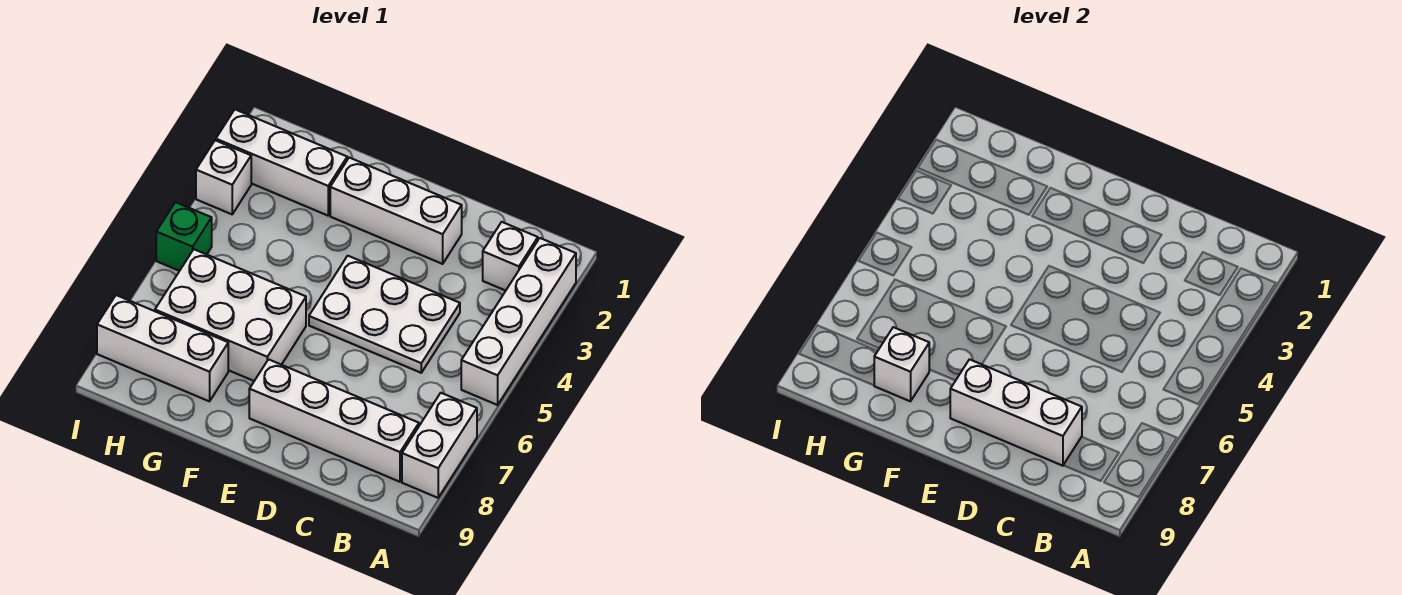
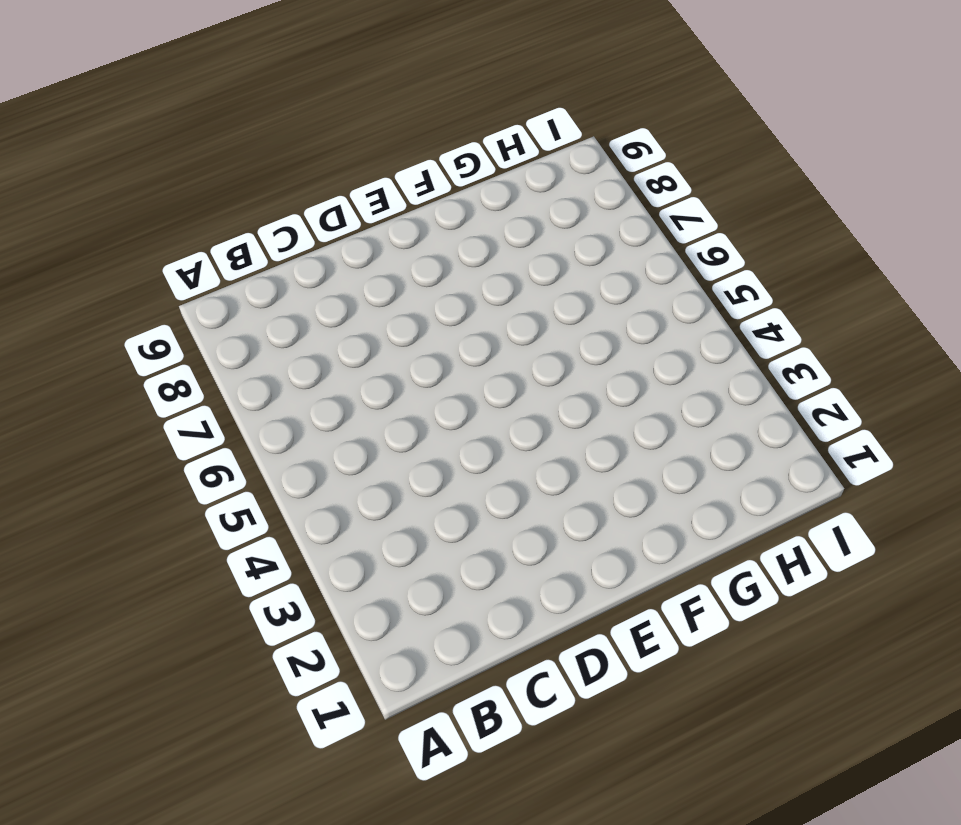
none -> white brick A2:A5 level 1
none -> white brick A7:A8 level 1
none -> white brick B2 level 1

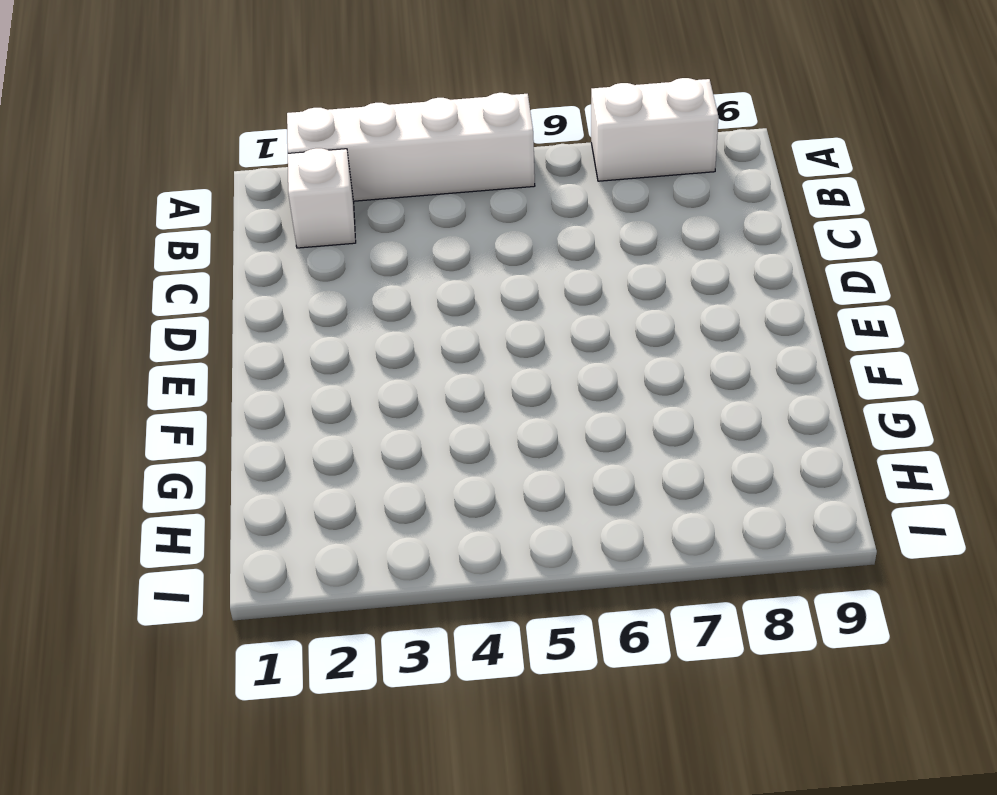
none -> white brick B8:E8 level 1
none -> white plate C4:E5 level 1
none -> white brick D2:F2 level 1

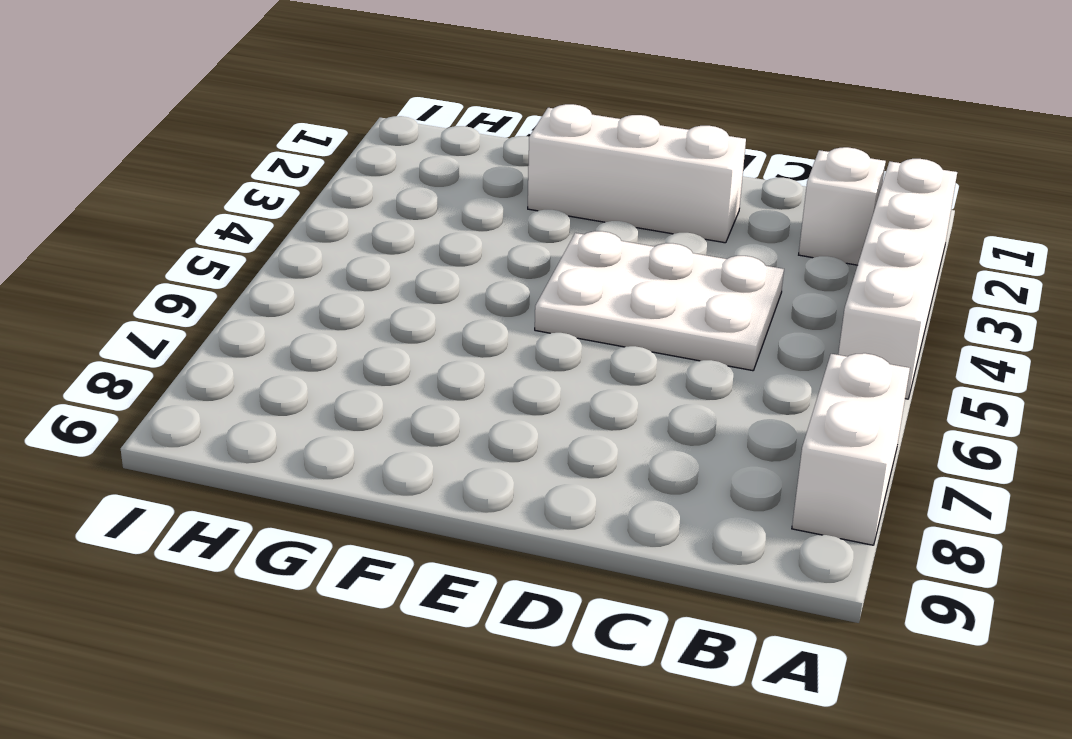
none -> white brick B8:E8 level 1
none -> white brick F6:H7 level 1
none -> white brick G2:I2 level 1

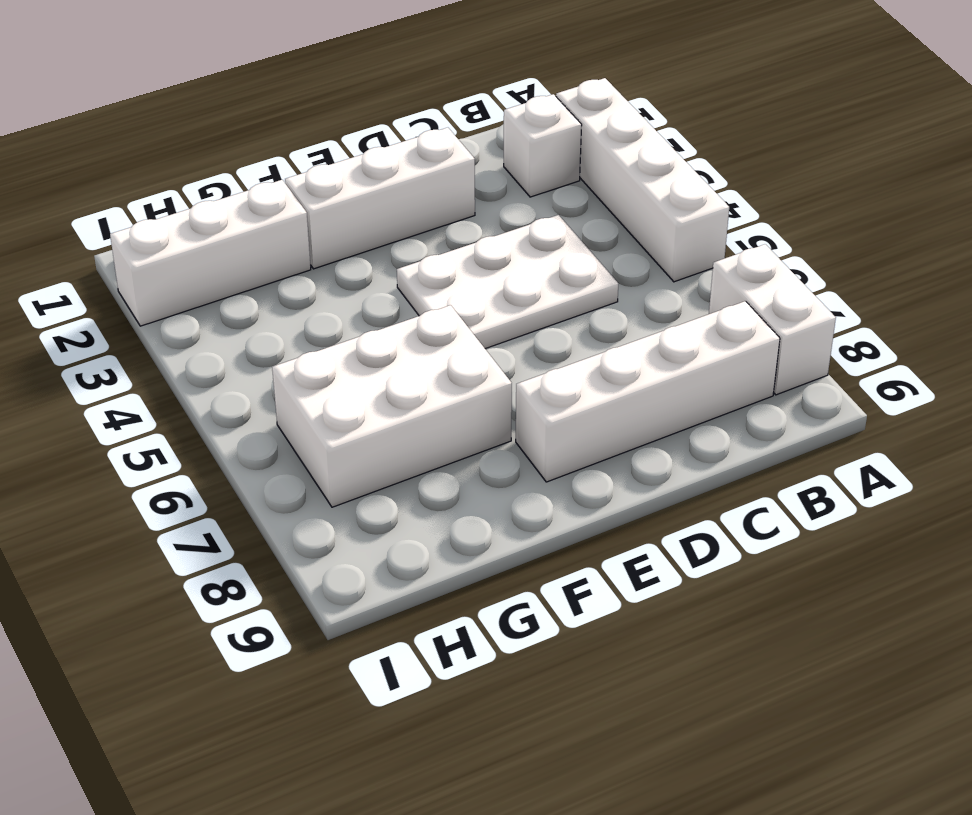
none -> white brick G8:I8 level 1
none -> white brick I3 level 1
none -> green brick I5 level 1

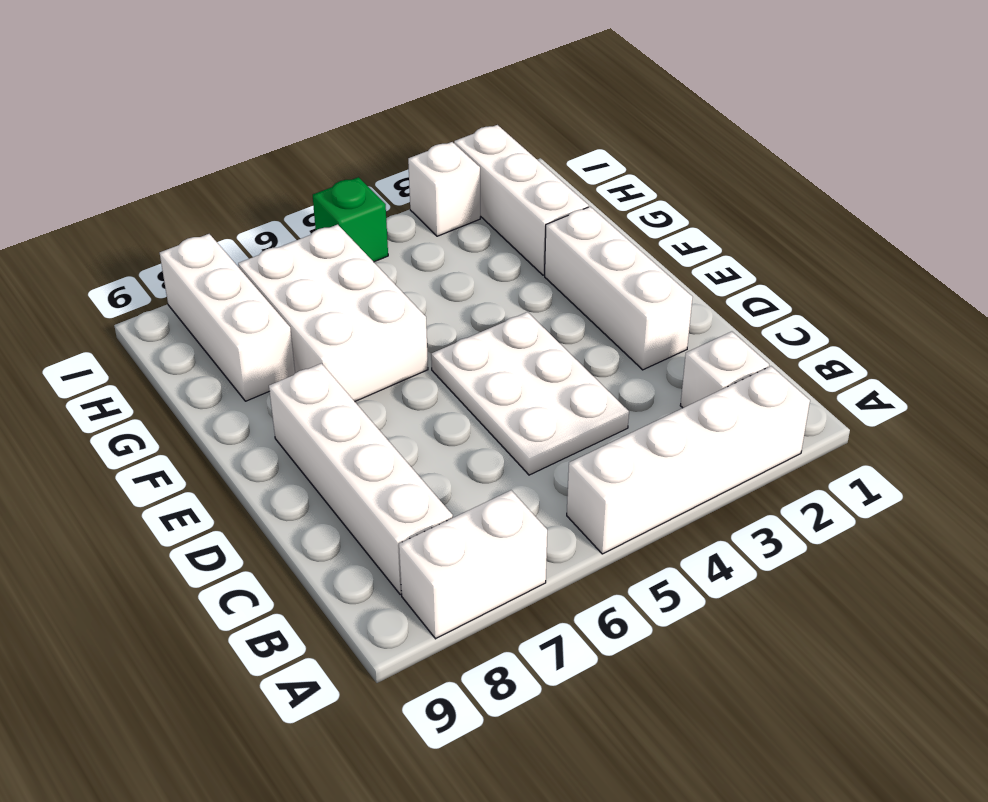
none -> white brick C8:E8 level 2
none -> white brick G8 level 2

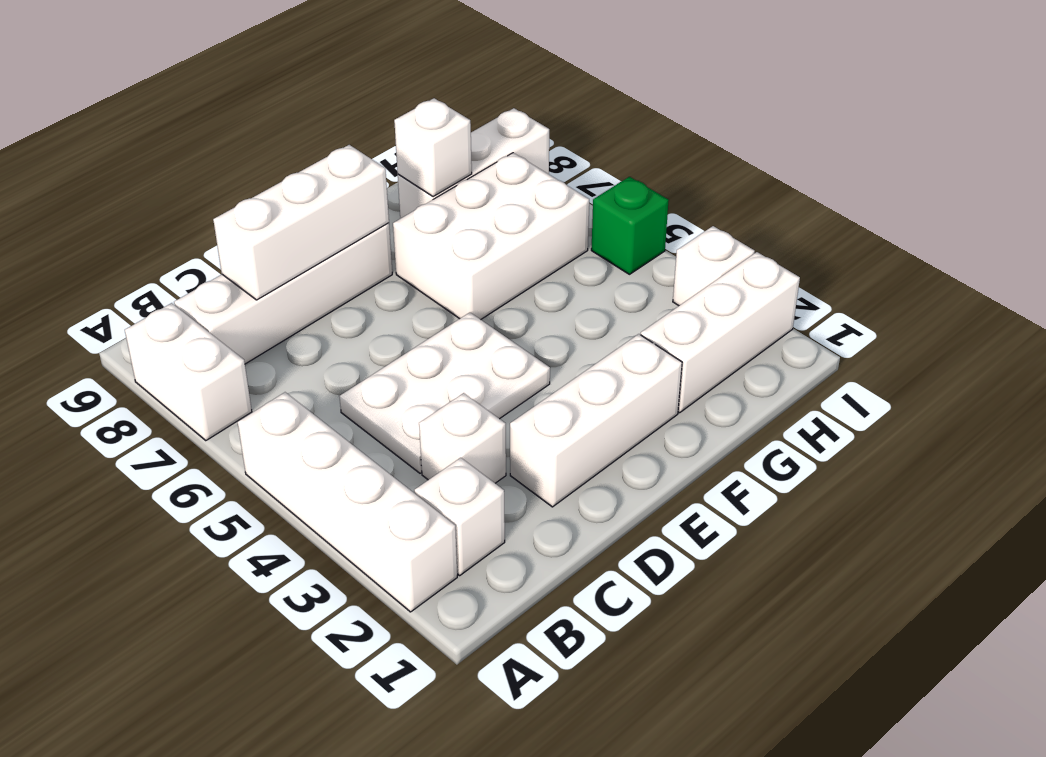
white brick C3 level 1 -> none

